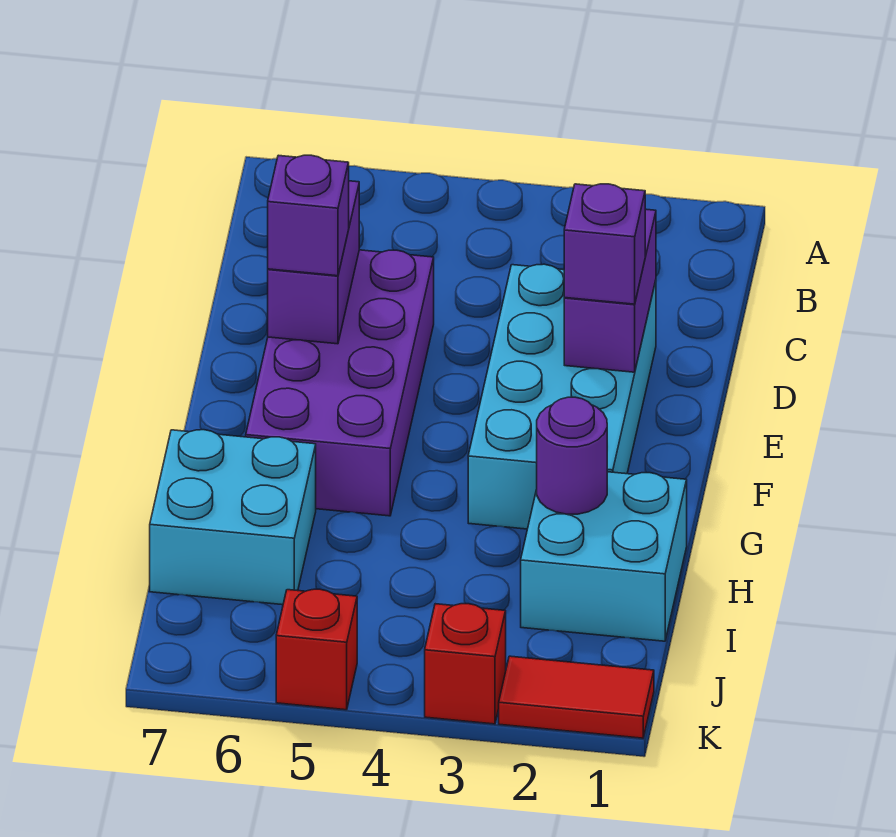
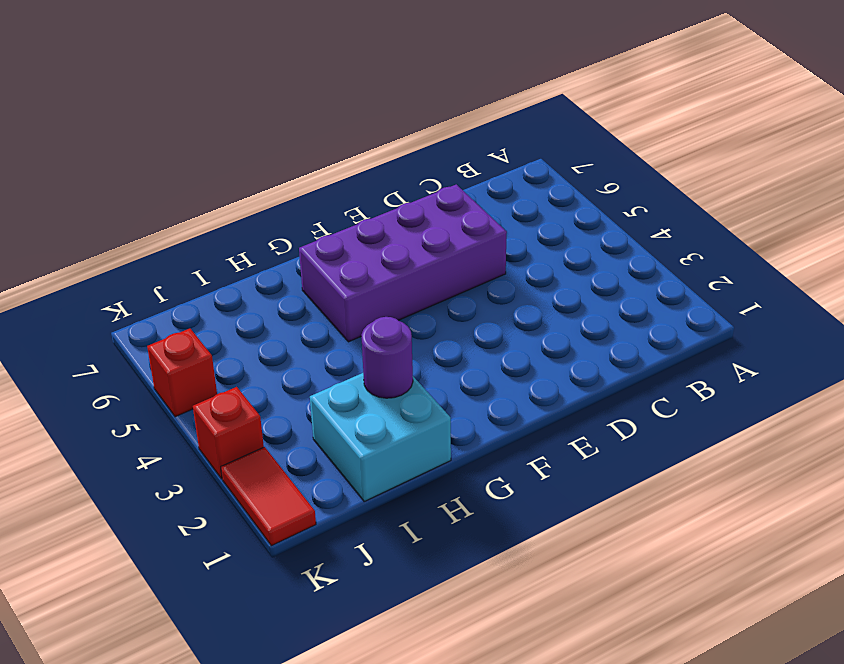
none -> cyan brick D2:G3 level 1
none -> cyan brick H6:I7 level 1
none -> purple brick D2:E2 level 2

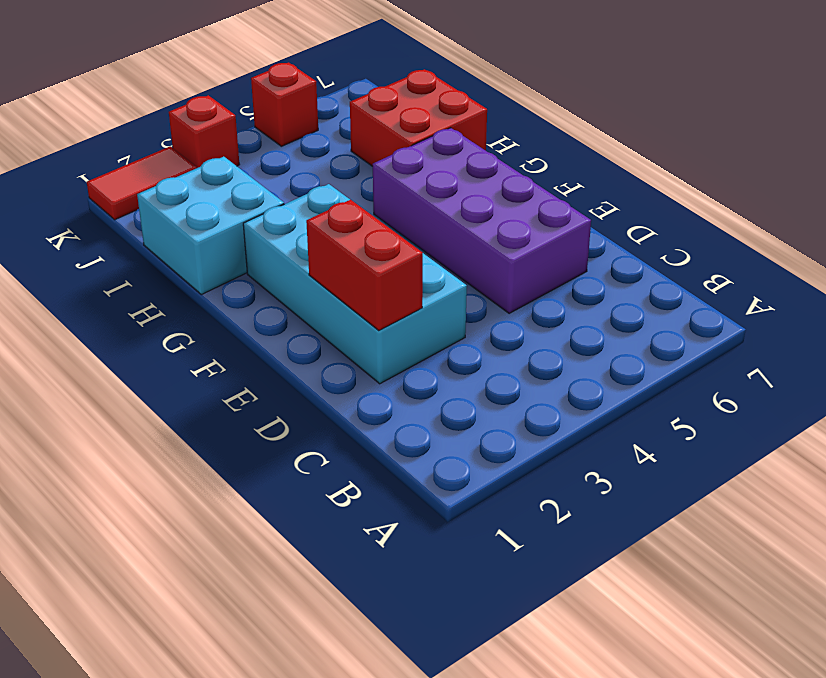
red brick D2:E2 level 2 -> purple brick D2:E2 level 2
red brick H6:I7 level 1 -> cyan brick H6:I7 level 1
none -> purple brick D6:E6 level 2
none -> purple round brick H2 level 2
none -> purple brick E2 level 3

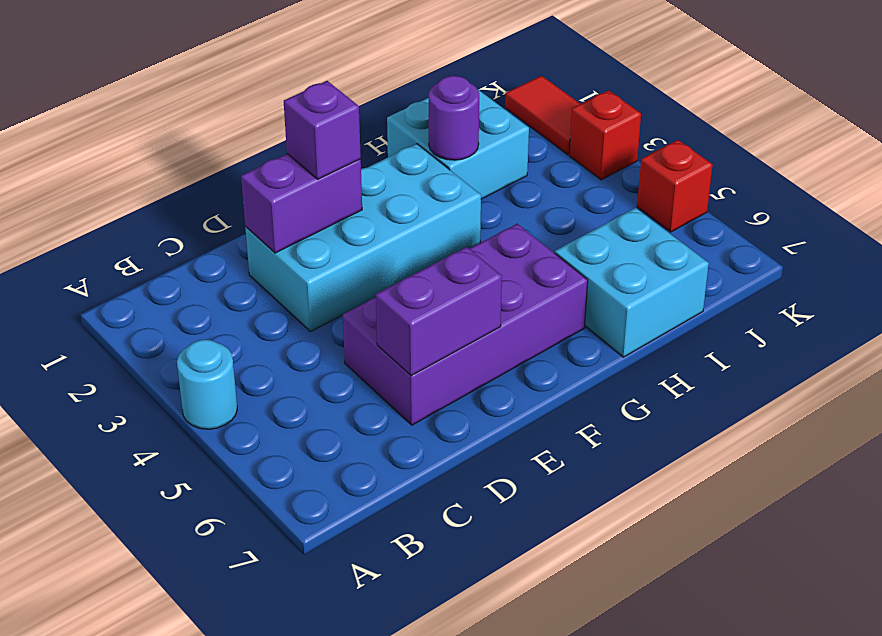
cyan round brick A4 level 1 -> none
none -> purple brick E6 level 3

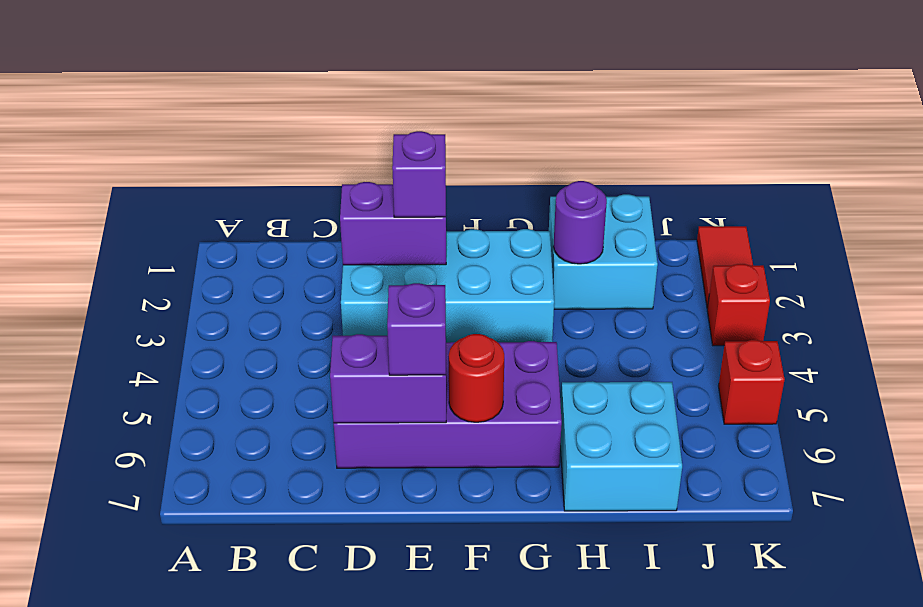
red round brick F6 level 2 -> none

